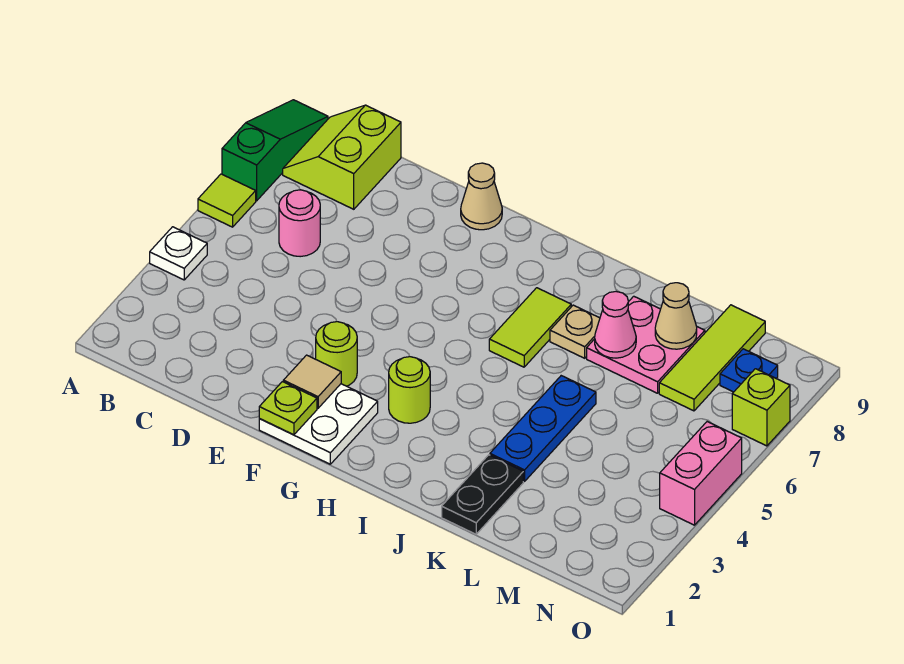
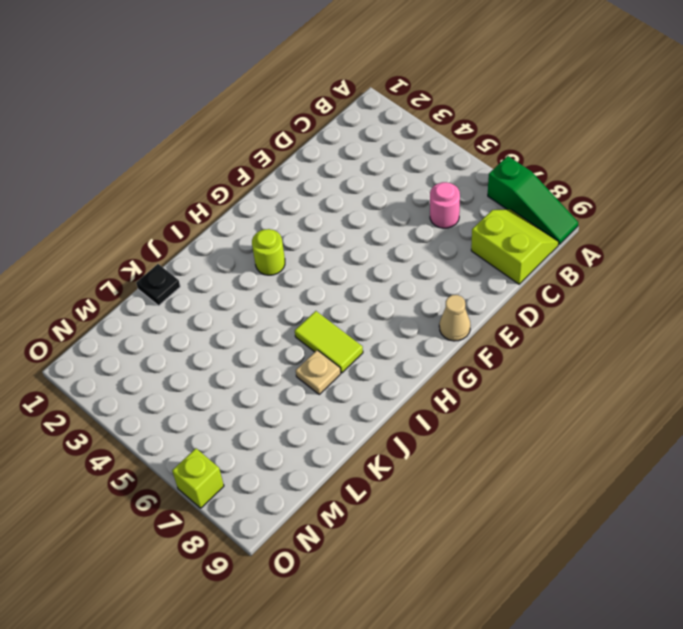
black plate K1 level 1 -> black plate K1:K2 level 1
none -> white plate A4 level 1
none -> lime tile A6 level 1
none -> white plate F1:G2 level 1

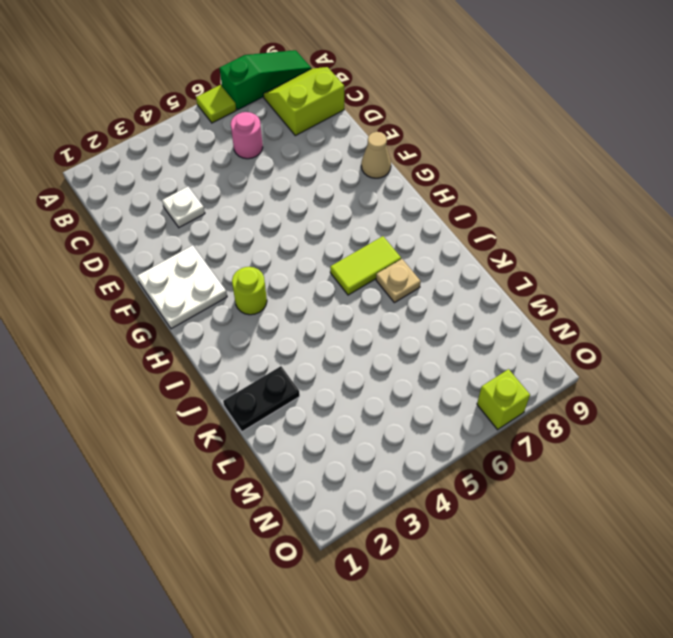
white plate D3 level 1 -> white plate A4 level 1
none -> lime round brick F3 level 1
none -> blue plate K3:K5 level 1
none -> pink plate K7:L8 level 1

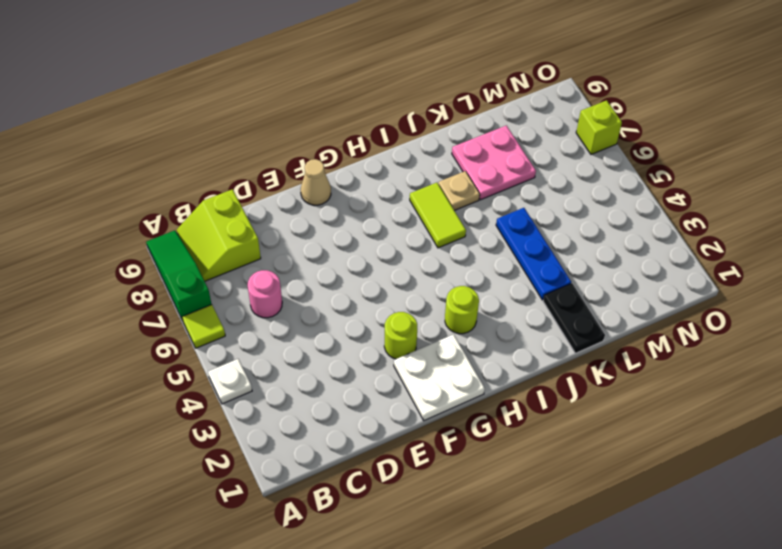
none -> lime tile M7:M9 level 1
none -> blue plate N8 level 1
none -> pink brick O4:O5 level 1

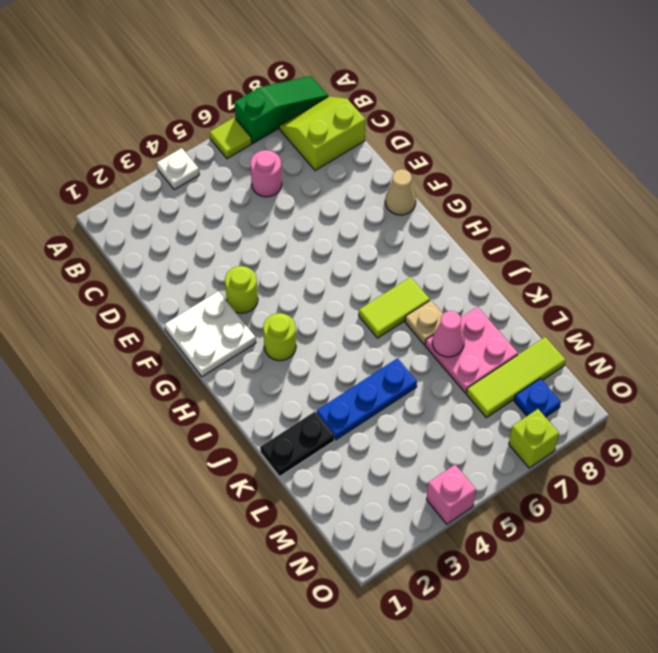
pink brick O4 level 1 -> pink brick O4:O5 level 1
none -> lime plate F1 level 2
none -> tan tile F2 level 2
none -> tan cone L8 level 2

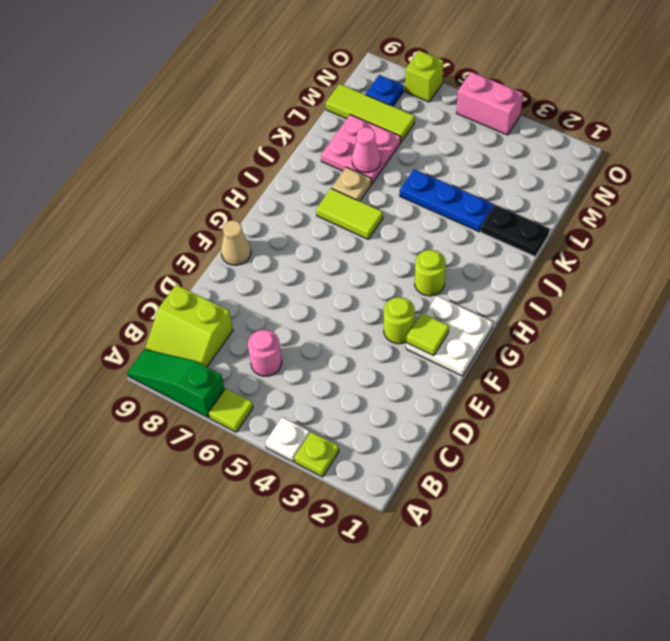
lime plate A3 level 1 -> lime plate F1 level 2
lime tile F2 level 2 -> tan tile F2 level 2
none -> tan cone L8 level 2

